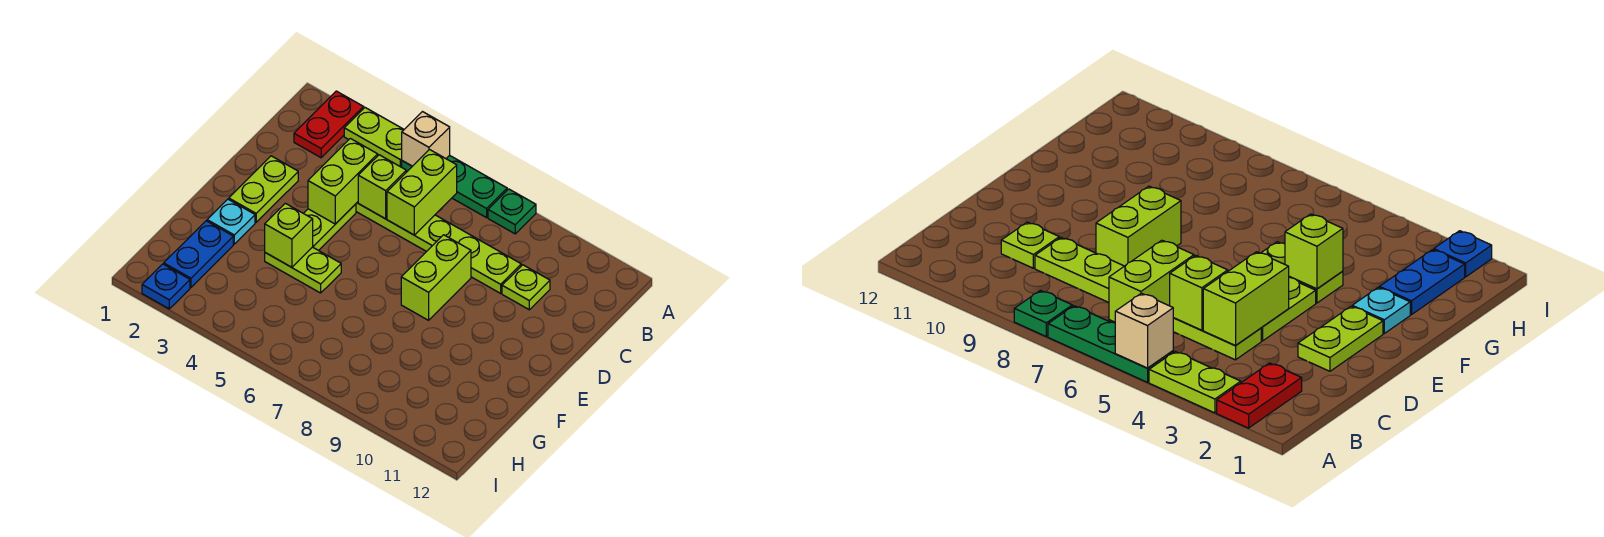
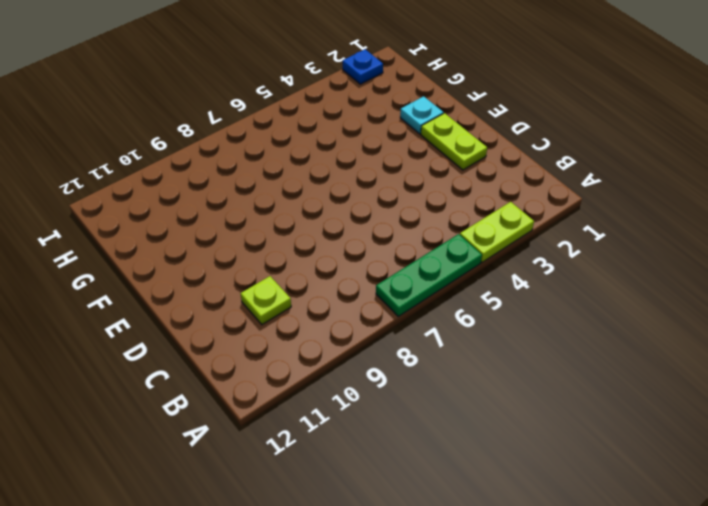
none -> red plate A2:B2 level 1
none -> green plate A8 level 1
none -> lime plate C4:C9 level 1

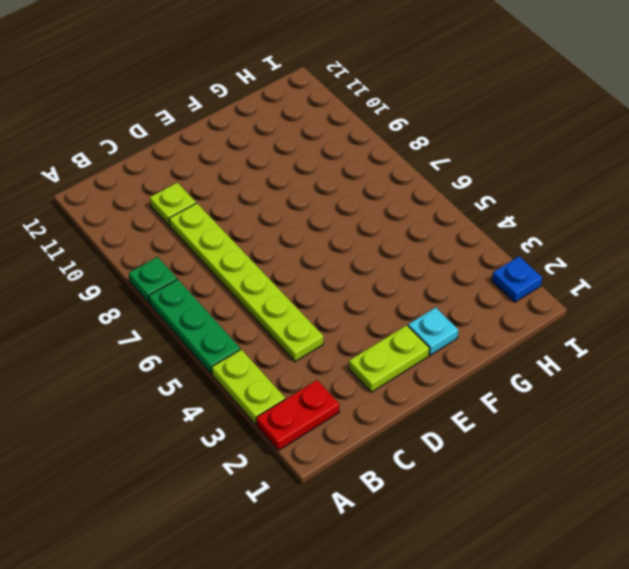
none -> lime plate D4:E4 level 1
none -> lime brick D8:E8 level 1
none -> lime plate F4:F5 level 1

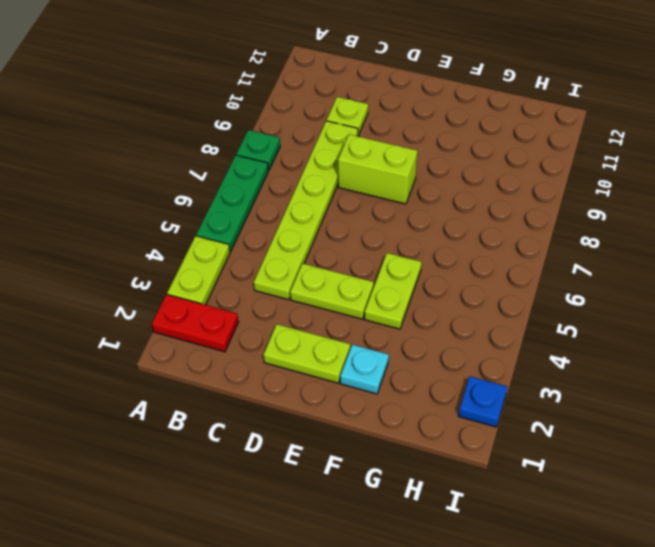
none -> blue plate G2:H2 level 1
none -> tan brick A5 level 2
none -> lime brick B6:C6 level 2

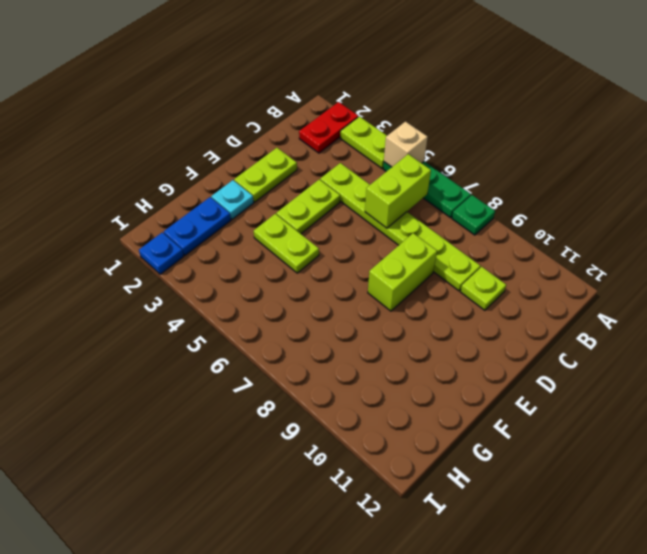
none -> lime brick C4:D4 level 2
none -> lime brick C5 level 2
none -> lime brick F4 level 2

